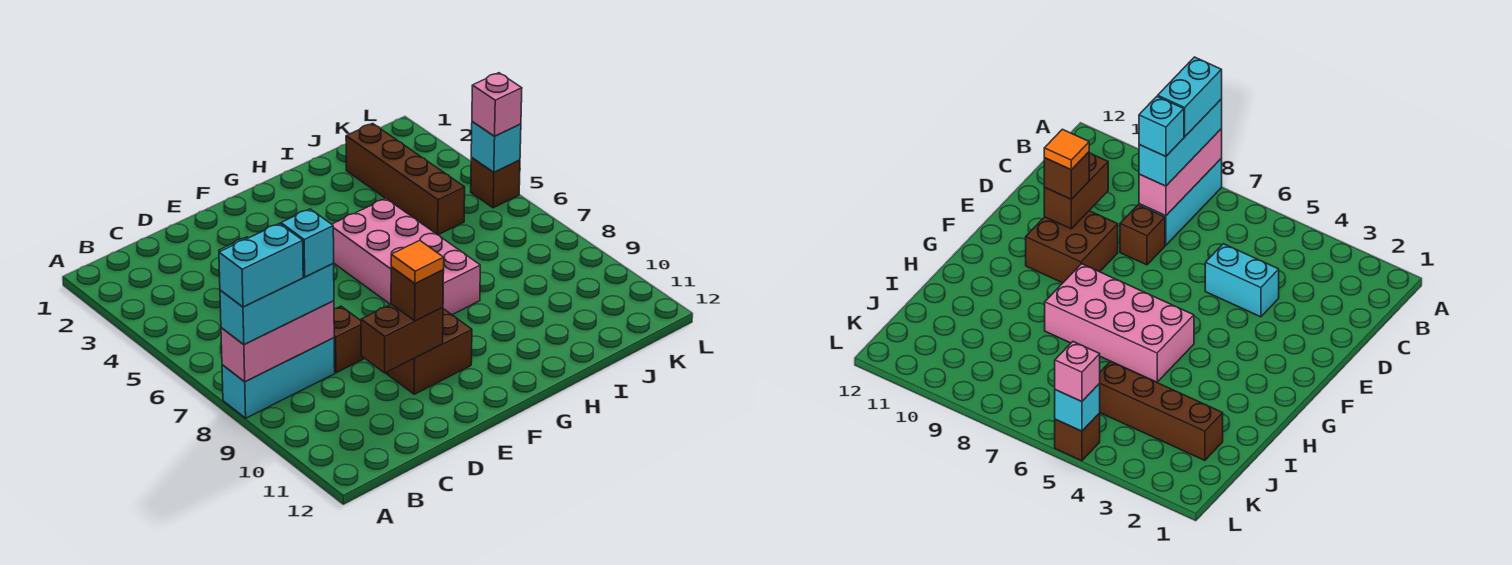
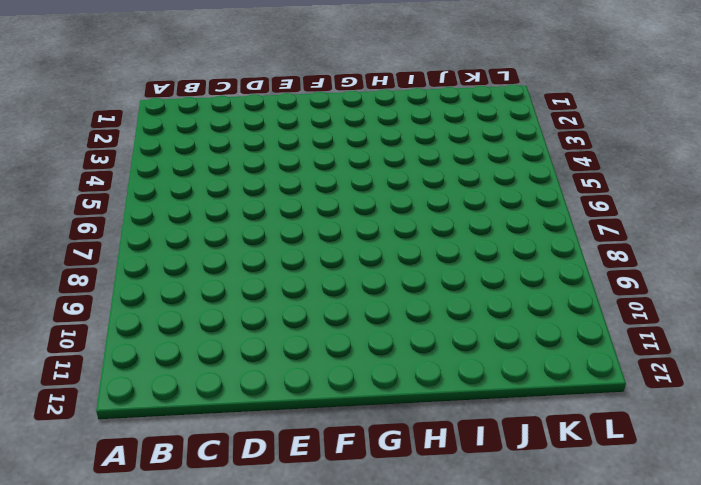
none -> cyan brick A8:C8 level 1
none -> cyan brick D4:D5 level 1
none -> brown brick D8 level 1

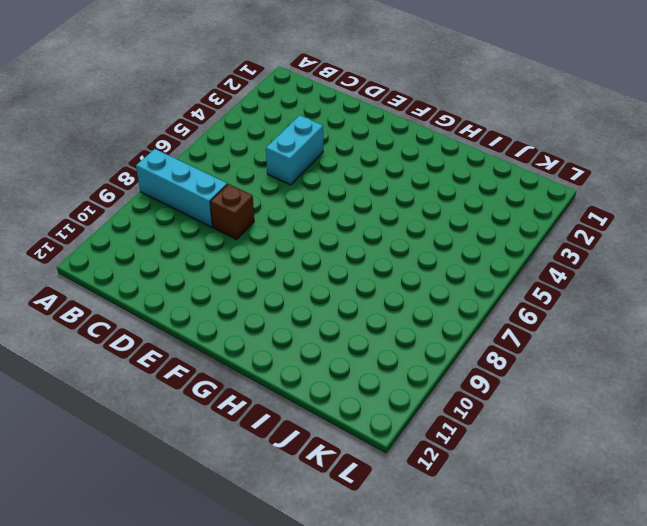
none -> brown brick E9:F10 level 1
none -> pink brick G5:H8 level 1
none -> brown brick J2:J5 level 1

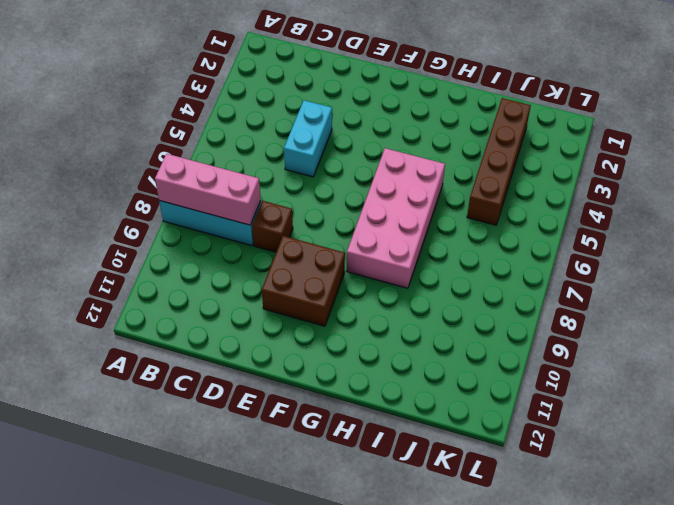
none -> brown brick L5 level 1
none -> brown brick D10:E10 level 2
none -> cyan brick L5 level 2

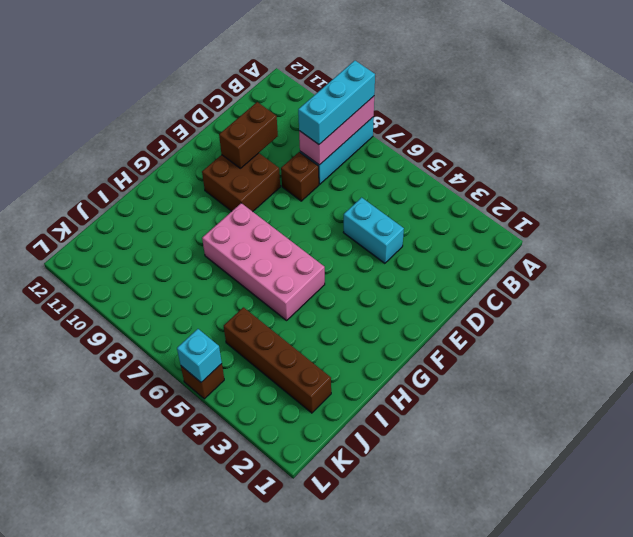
none -> brown brick E10 level 3
none -> pink brick L5 level 3
none -> cyan brick A8:B8 level 4

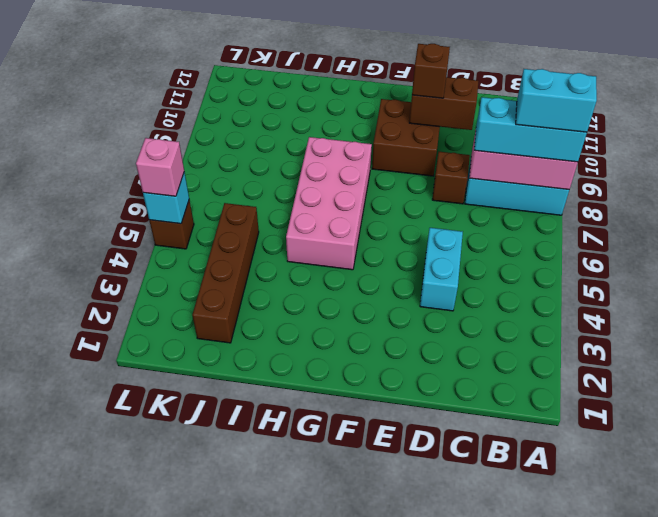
none -> cyan brick C8 level 4
none -> orange tile E10 level 4

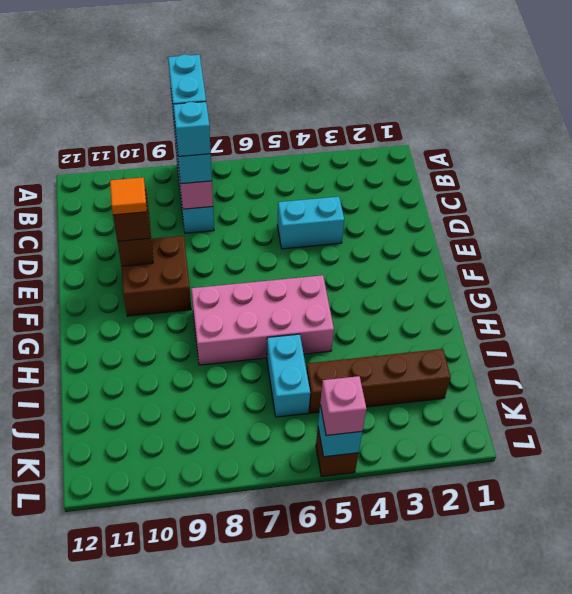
cyan brick I6:J6 level 1 -> none
none -> brown brick D8 level 1

